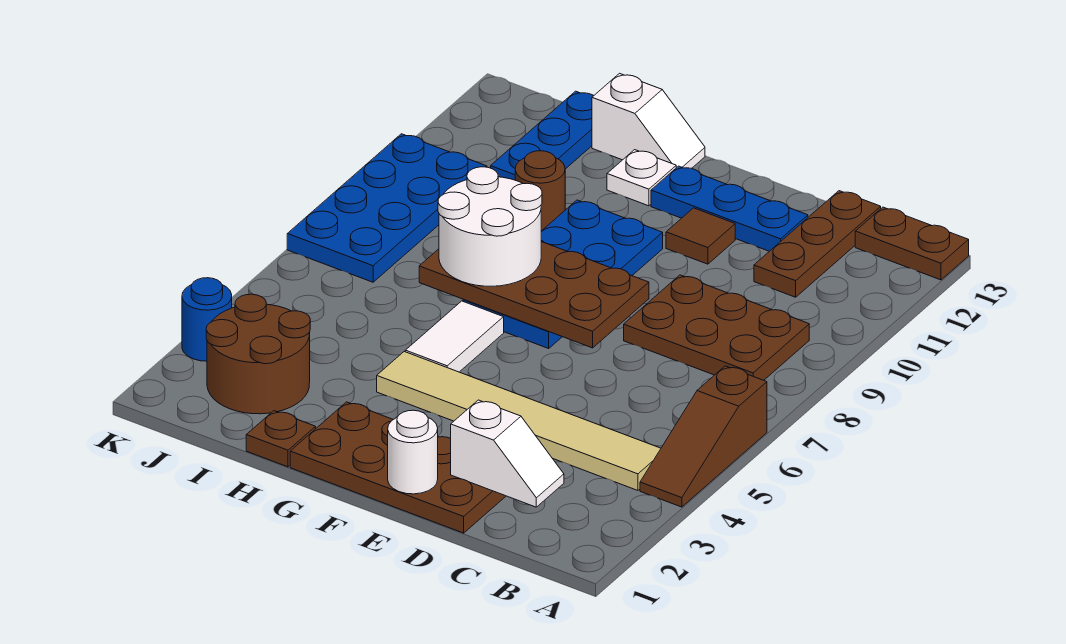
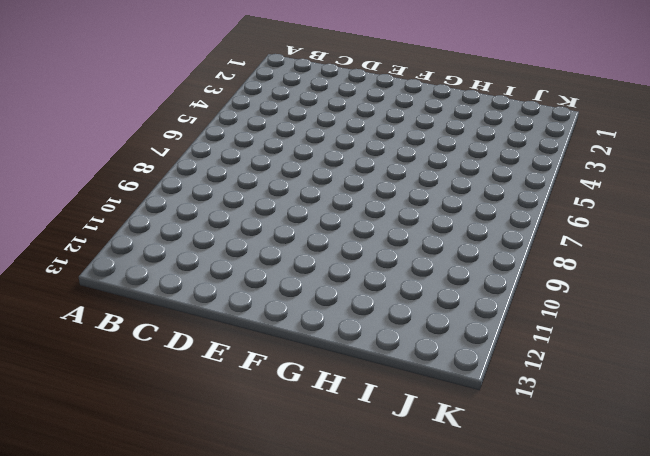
none -> brown slope A4:A6 level 1 top 6
none -> brown plate A13:B13 level 1
none -> tan tile B4:G4 level 1

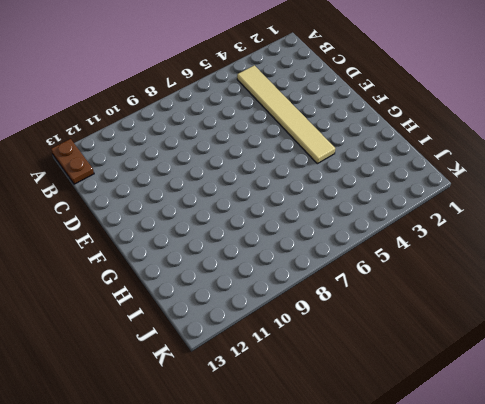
none -> brown slope A4:A6 level 1 top 6
none -> brown plate B8:D9 level 1
none -> brown plate C11:C13 level 1

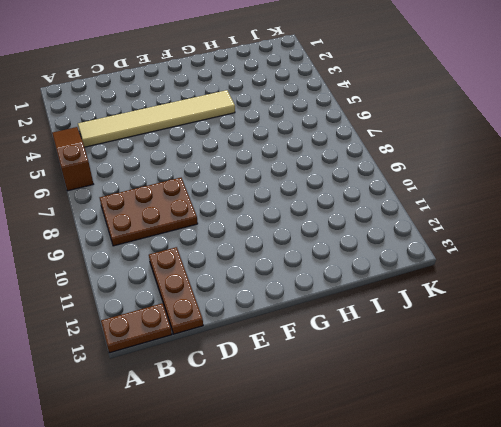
none -> brown plate D1:G2 level 1
none -> blue plate D12:F12 level 1
none -> brown tile E11 level 1

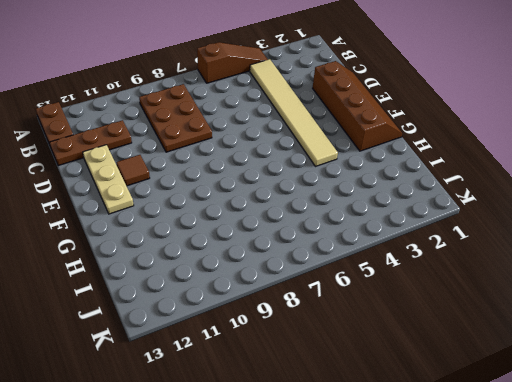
brown slope D1:G2 level 1 top 2 -> brown plate D1:G2 level 1
tan plate D12:F12 level 1 -> blue plate D12:F12 level 1
none -> blue plate F7:G10 level 1
none -> white tile G5:G6 level 1
none -> white plate G12 level 1

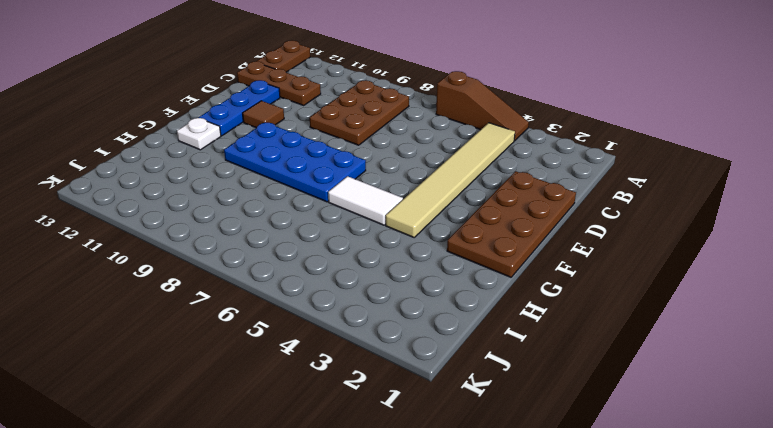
none -> white slope G13:H13 level 1 top H
none -> brown plate H1 level 1
none -> brown round brick H10 level 1

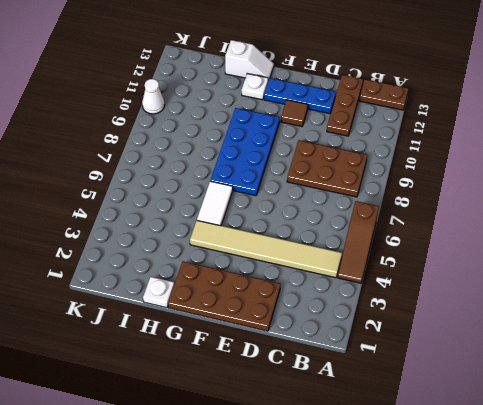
white plate H1 level 1 -> brown plate H1 level 1
white cone K10 level 1 -> blue plate J7:K10 level 1
none -> brown round brick H10 level 1
none -> brown round brick I2:J3 level 1
none -> blue plate I11:I13 level 1

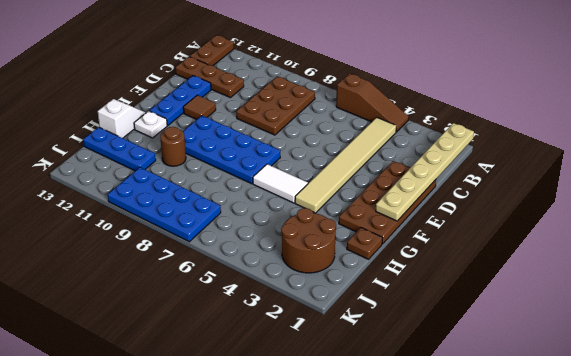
tan plate A1:F1 level 2 -> white round brick E1 level 2
none -> blue round brick K3 level 1
none -> white slope C2:D2 level 2 top D
none -> brown plate E7:H8 level 2

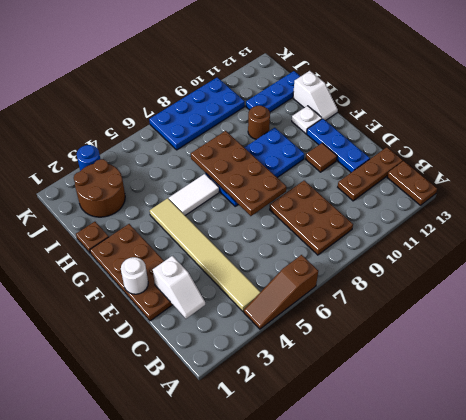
none -> white round brick G7:H8 level 3

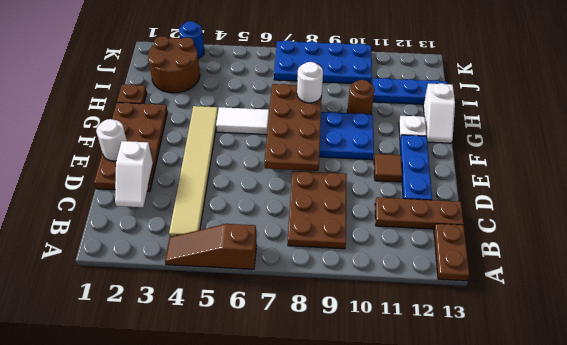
white round brick H8 level 3 -> white round brick G7:H8 level 3

